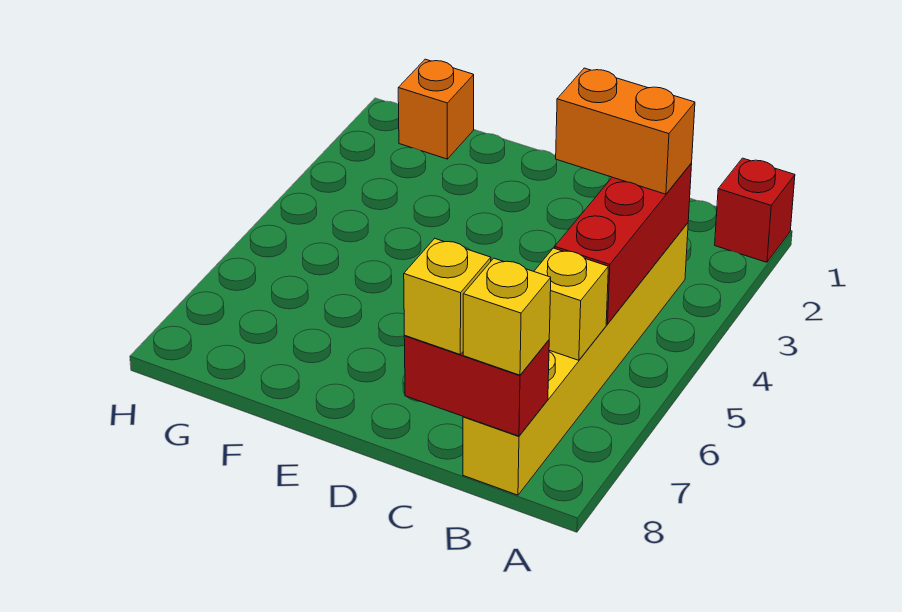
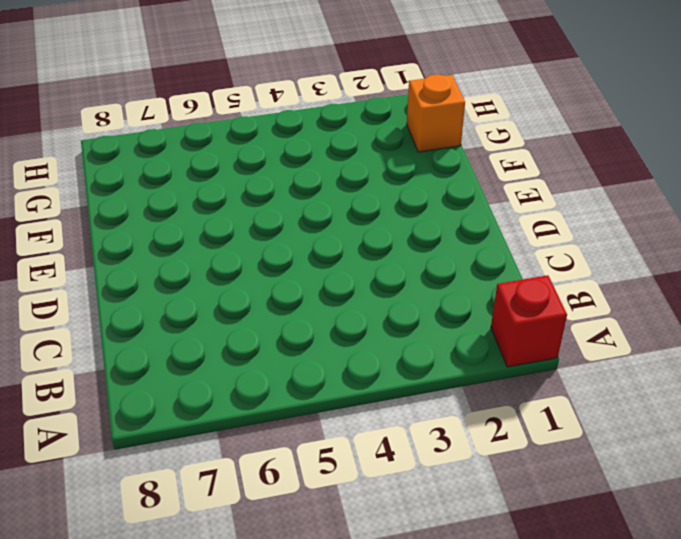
none -> yellow brick B3:B8 level 1
none -> red brick B3:B5 level 2

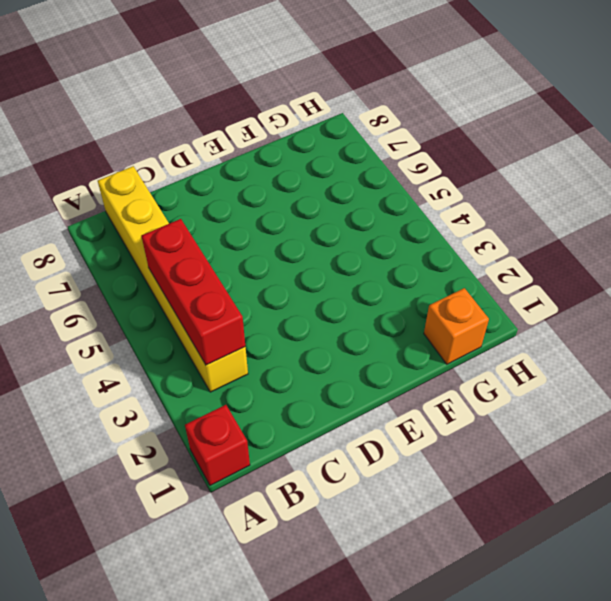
none -> yellow brick B6 level 2
none -> red brick B8:C8 level 2

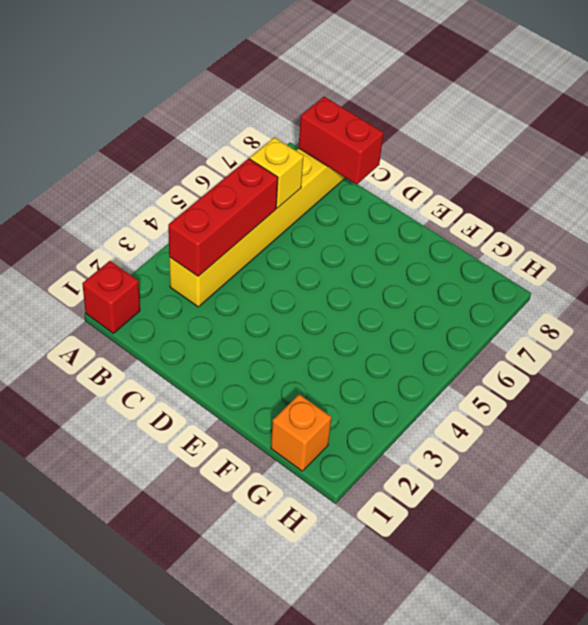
none -> orange brick B3:C3 level 3
none -> yellow brick B8 level 3

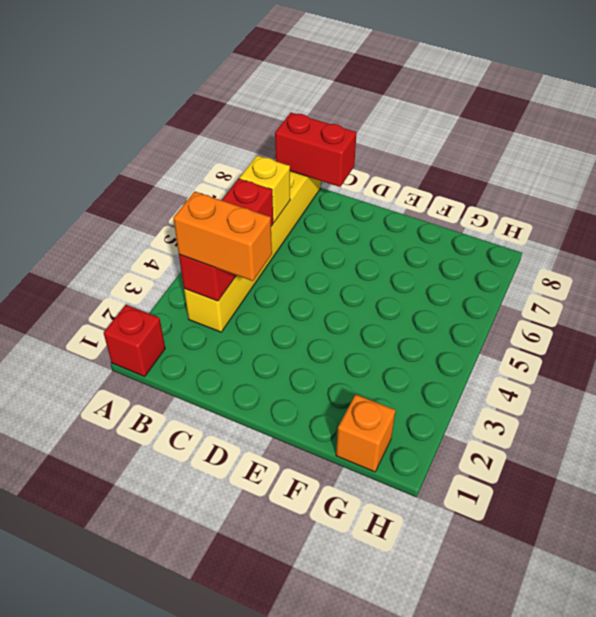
none -> yellow brick B8 level 3
none -> yellow brick C8 level 3

